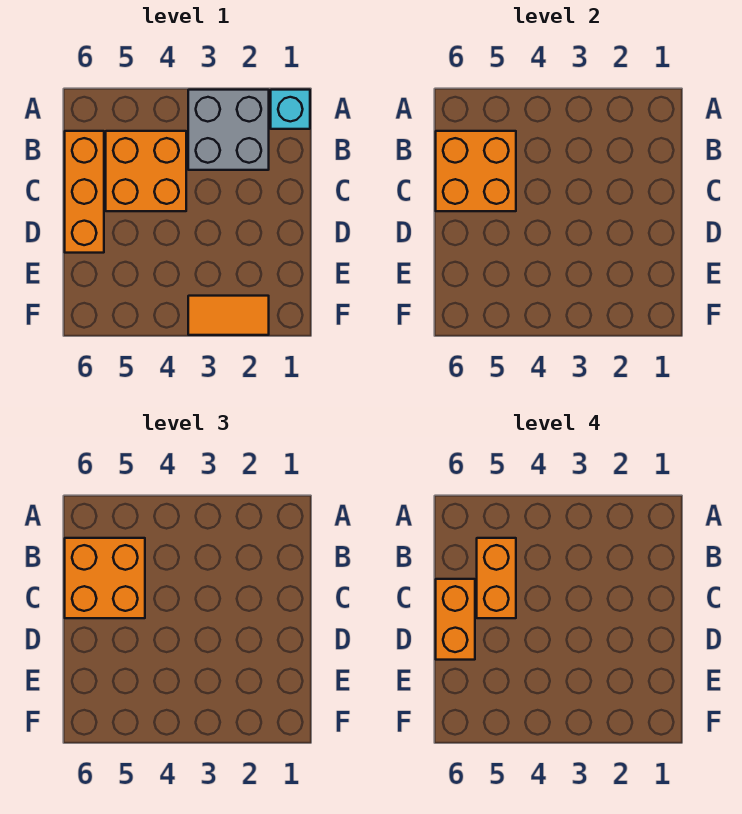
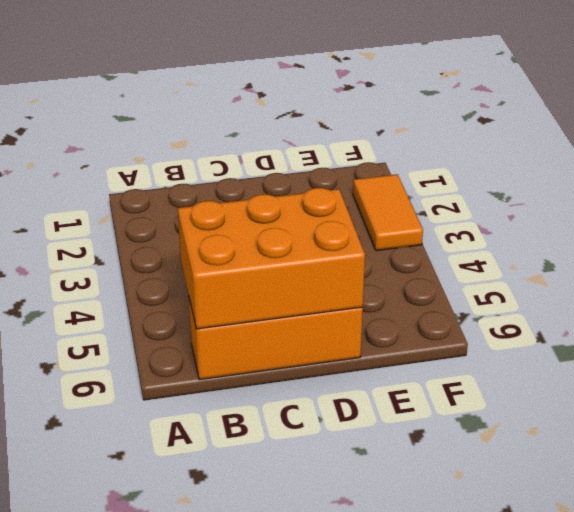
orange brick B5:D6 level 2 -> orange brick B5:C6 level 2
none -> cyan brick A1 level 1
none -> grey brick A2:B3 level 1

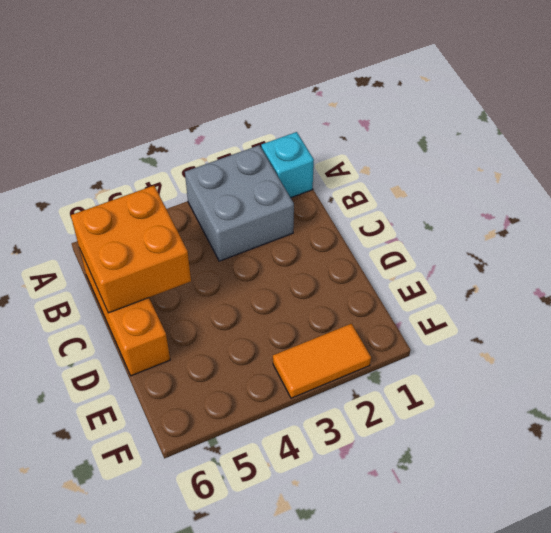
none -> orange brick B4:C5 level 1
none -> orange brick B5:C6 level 3

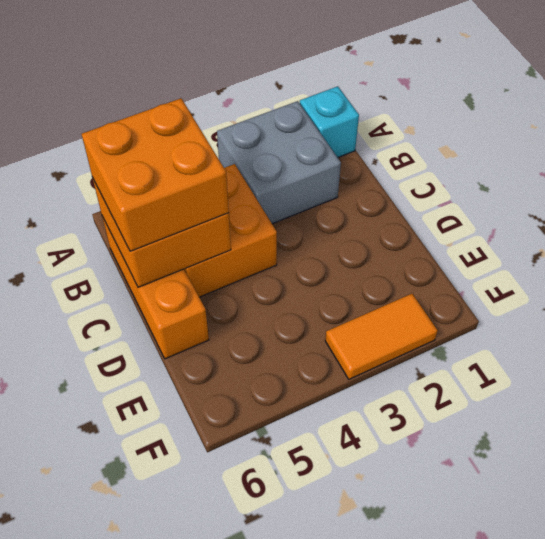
none -> orange brick B5:C5 level 4
none -> orange brick C6:D6 level 4

